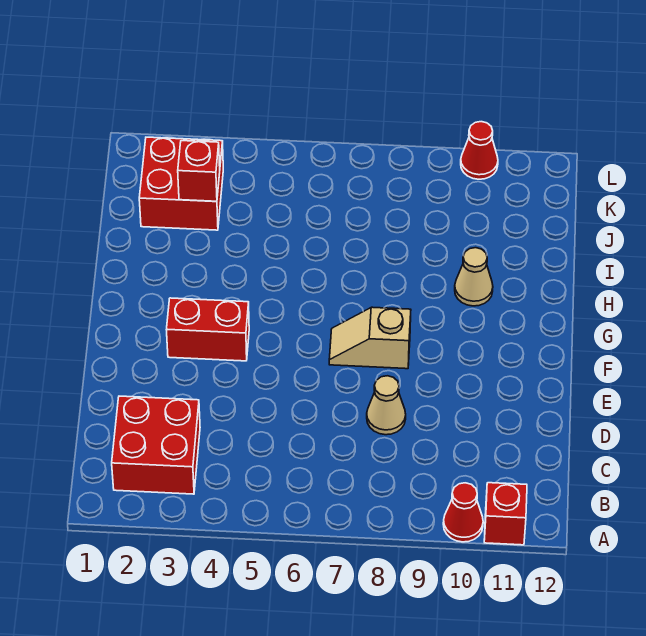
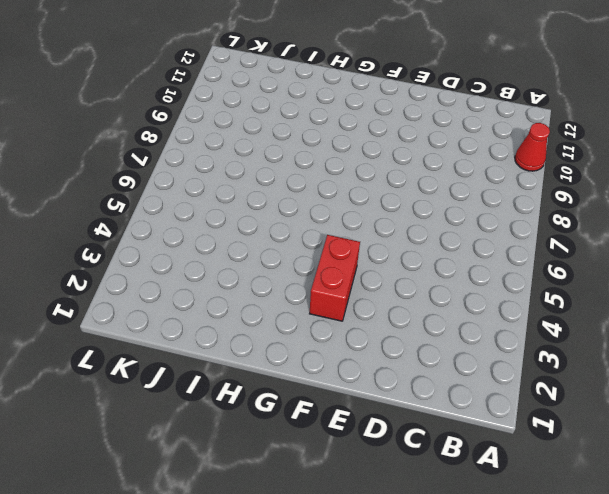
none -> red brick A11 level 1
none -> red brick B2:C3 level 1

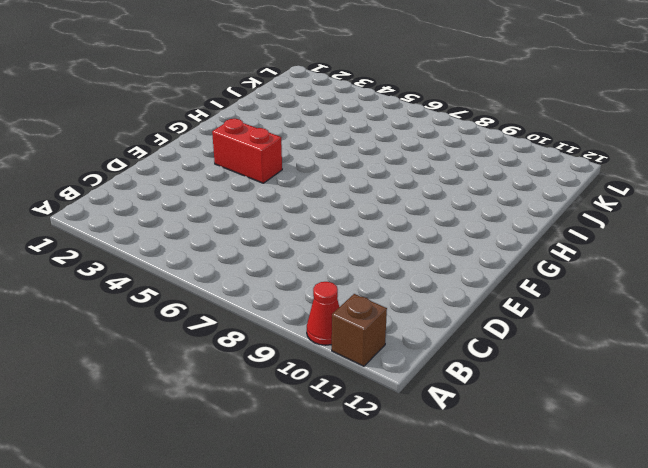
brown brick A11 level 1 -> red brick A11 level 1
none -> red brick B2:C3 level 1
none -> tan cone D8 level 1

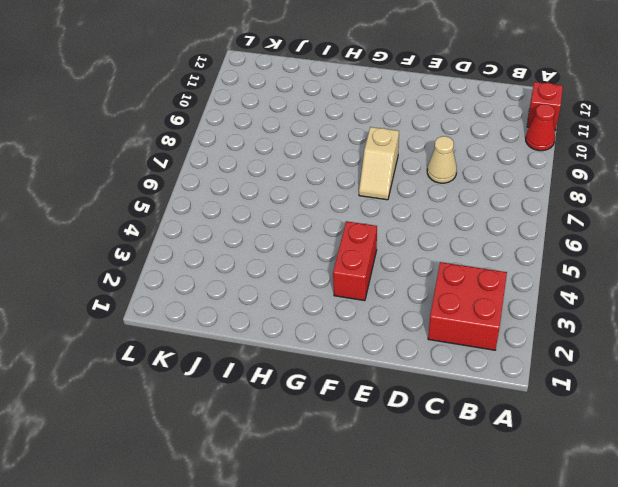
none -> tan cone H10 level 1
none -> red brick J2:K3 level 1

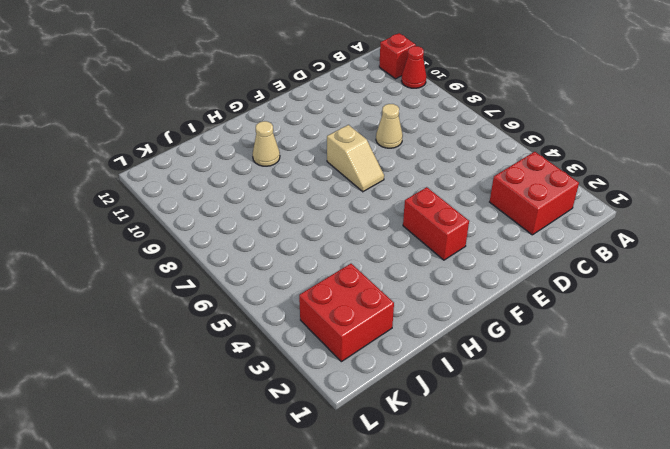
none -> red cone L10 level 1
none -> red brick J3 level 2

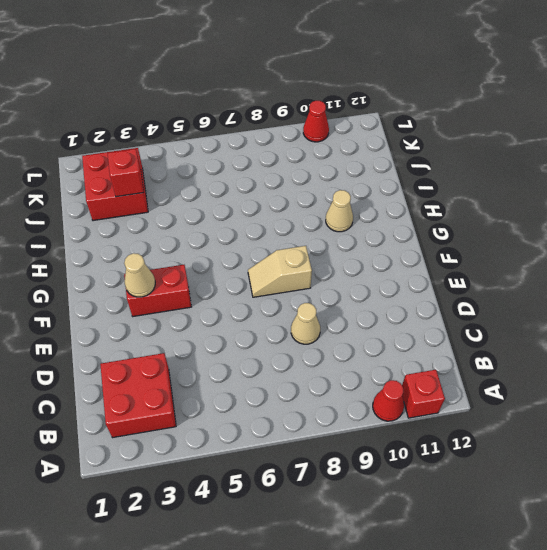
tan cone F3 level 2 -> none

